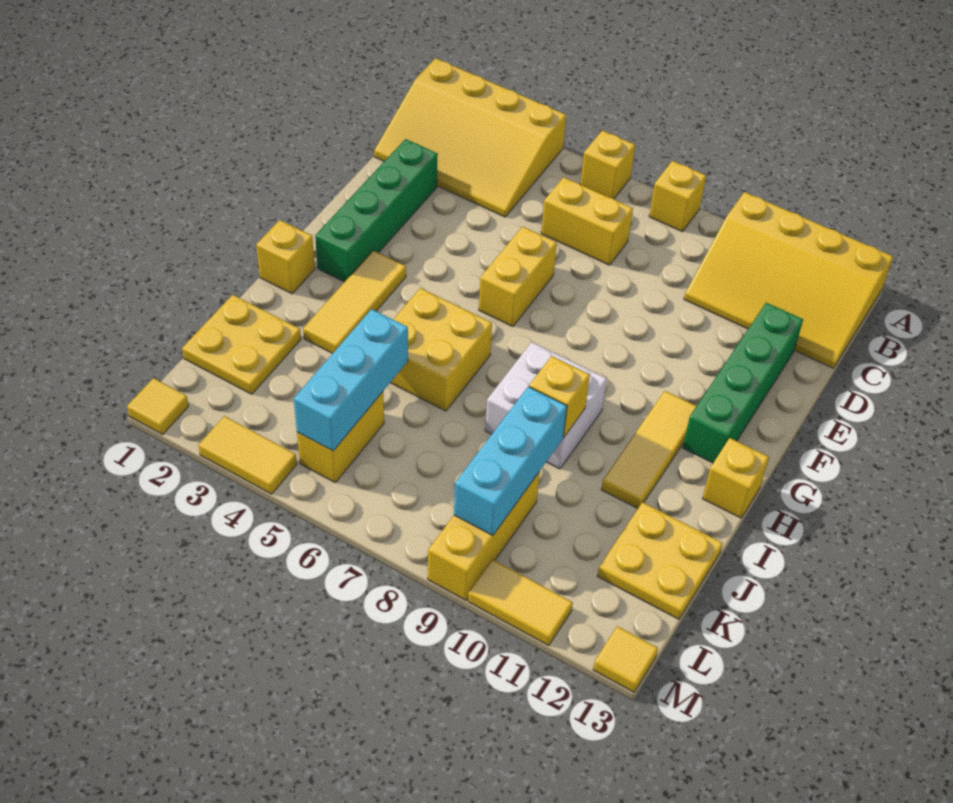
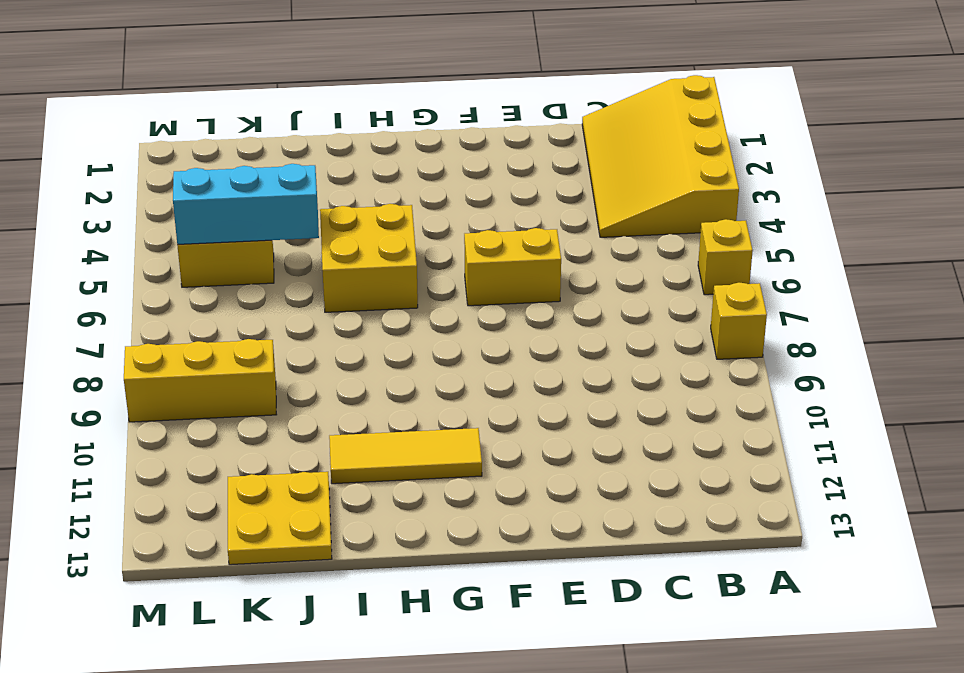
none -> yellow slope A10:C13 level 1 top A
none -> yellow brick C6:C7 level 1
none -> green brick D2:G2 level 1

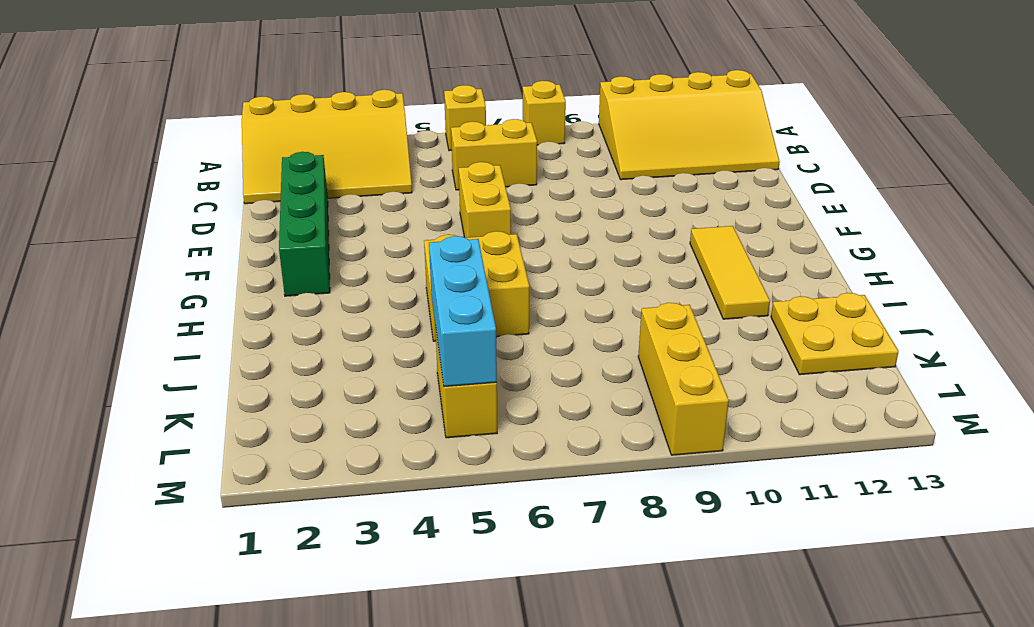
none -> green brick D12:G12 level 1
none -> yellow tile G3:I3 level 1
none -> yellow brick H1 level 1

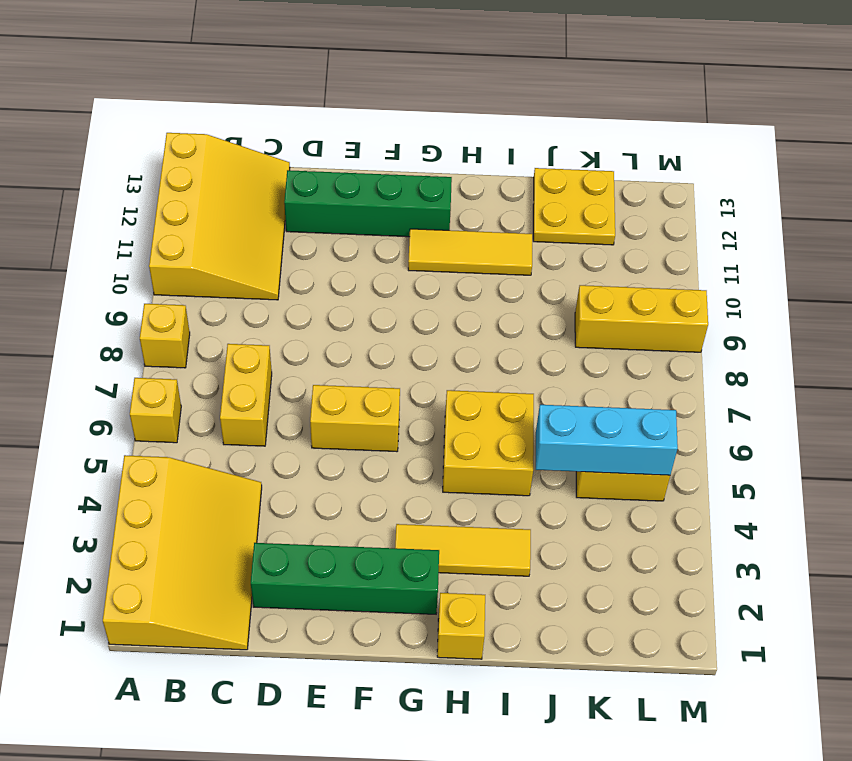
none -> white brick H8:I9 level 1
none -> yellow brick H13 level 1
none -> yellow plate J1:K2 level 1

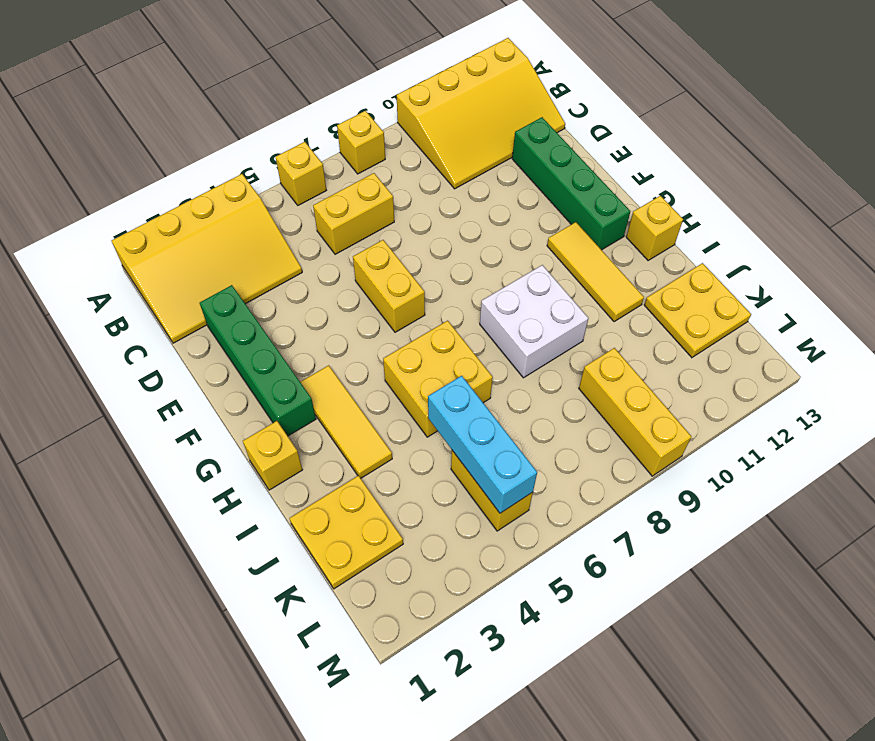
none -> yellow tile M1 level 1
none -> yellow tile M3:M4 level 1
none -> yellow tile M10:M11 level 1

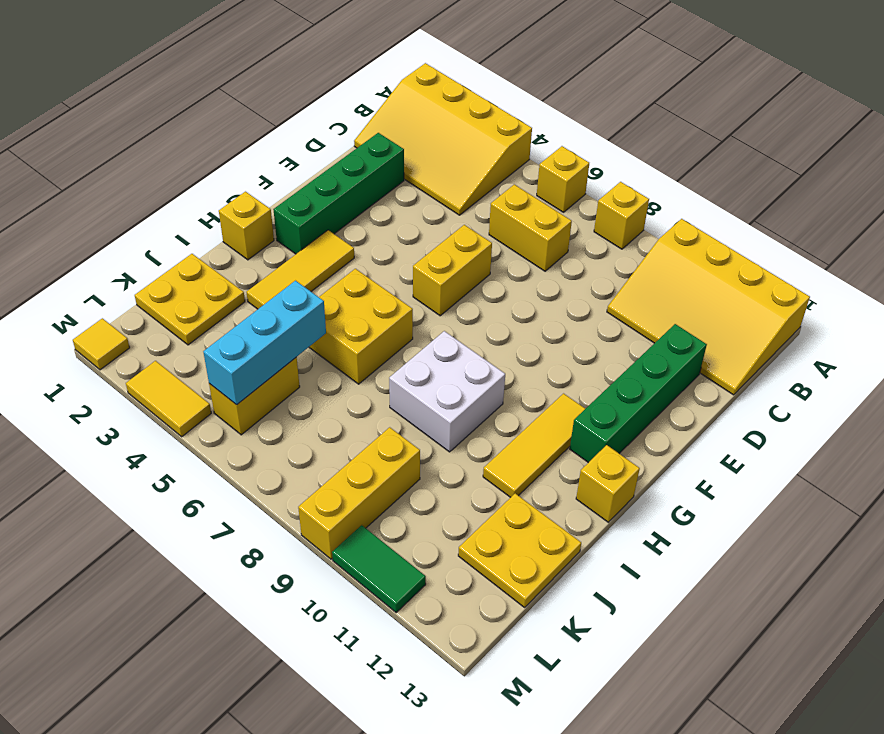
green tile M10:M11 level 1 -> yellow tile M10:M11 level 1
none -> yellow tile M13 level 1
none -> yellow brick I9 level 2
none -> cyan brick J9:L9 level 2

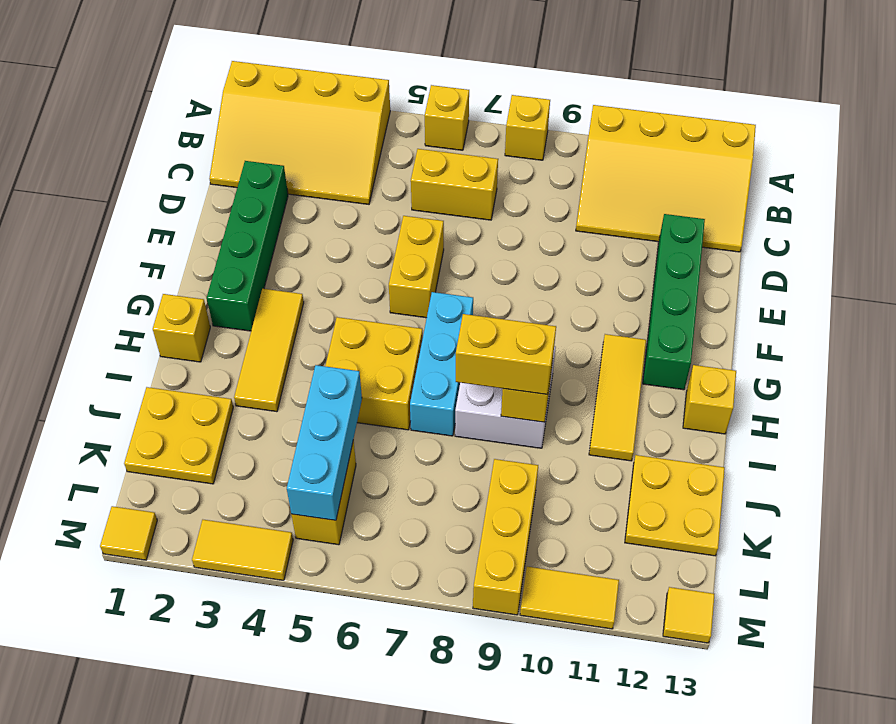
cyan brick G7:I7 level 1 -> cyan brick J9:L9 level 2
yellow brick I8:I9 level 3 -> none

